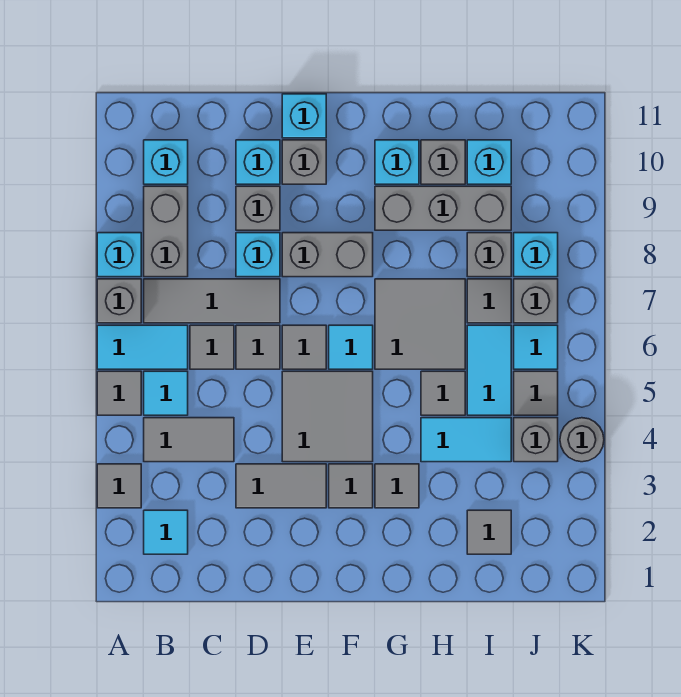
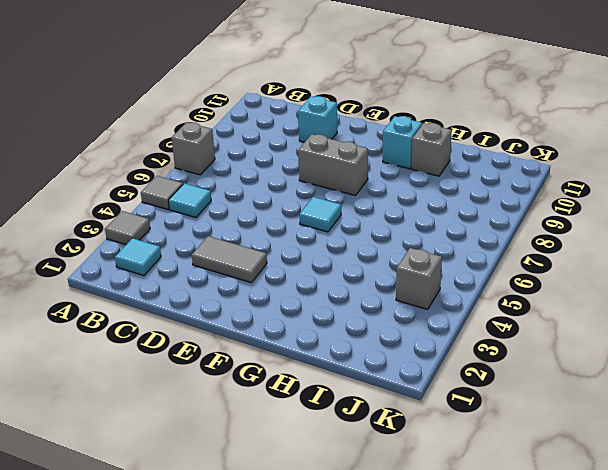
none -> cyan tile A6:B6 level 1
none -> cyan brick A8 level 1
none -> grey tile B4:C4 level 1
none -> grey tile B7:D7 level 1

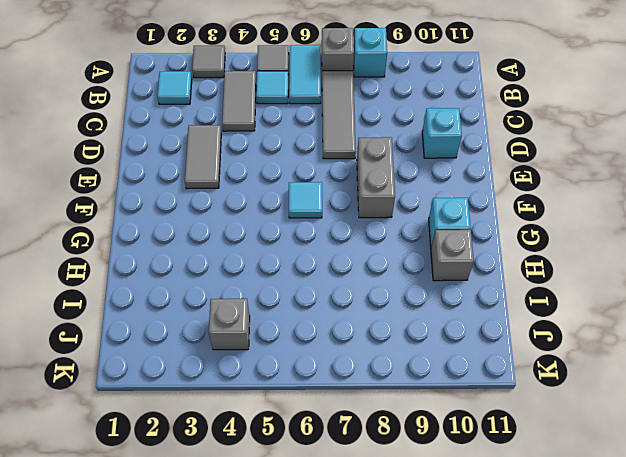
none -> grey brick B8:B9 level 1
none -> cyan brick B10 level 1
none -> grey tile C6 level 1
none -> grey tile D6 level 1

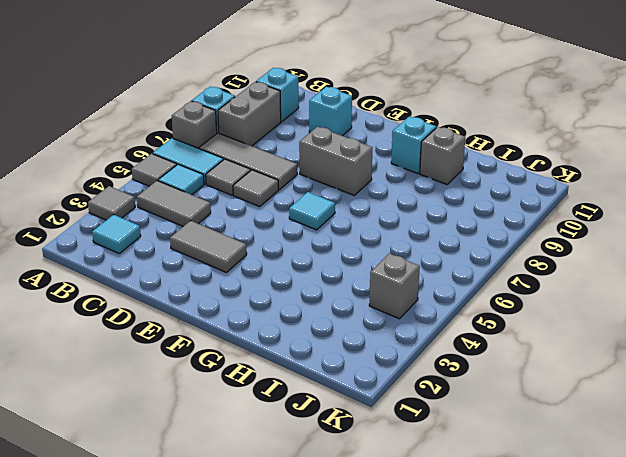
none -> cyan brick D8 level 1
none -> grey brick D9 level 1
none -> grey tile E4:F5 level 1
none -> grey tile E6 level 1

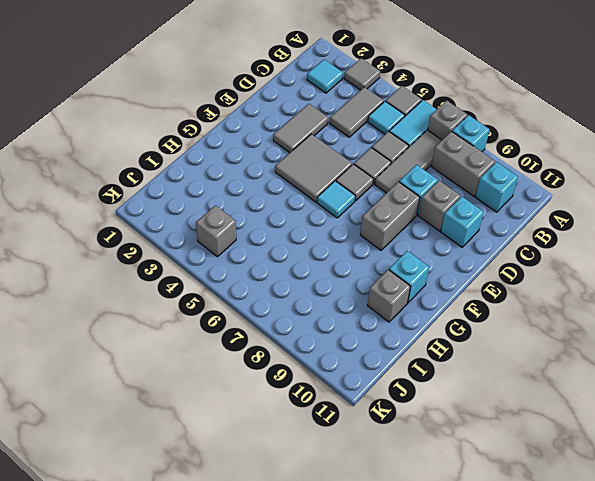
none -> grey brick E10 level 1
none -> cyan brick E11 level 1
none -> grey tile F3 level 1
none -> grey tile G3 level 1

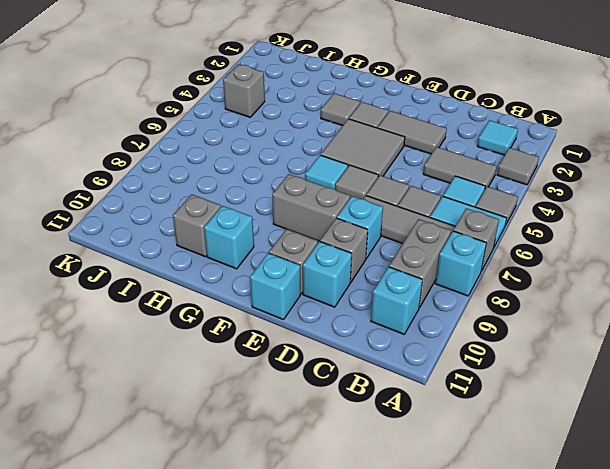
none -> grey tile G6:H7 level 1
none -> grey brick G9:I9 level 1
none -> cyan tile H4:I4 level 1
none -> grey tile H5 level 1

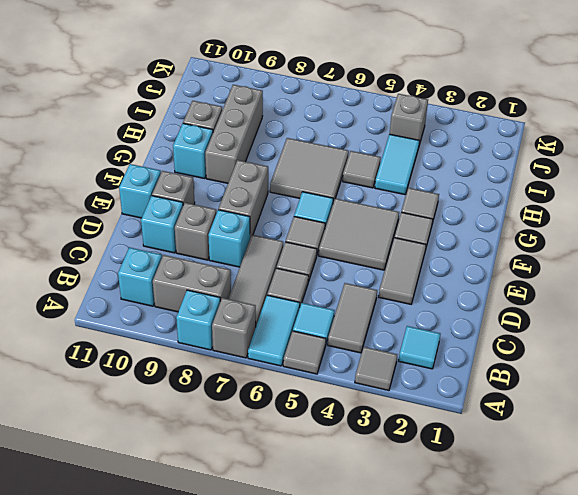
none -> grey tile I2 level 1
none -> cyan tile I5:I6 level 1
none -> grey tile I7 level 1
none -> grey brick I8 level 1

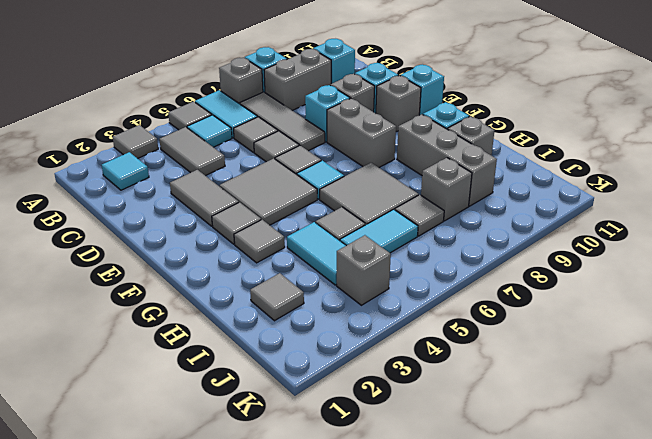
none -> cyan brick I10 level 1
none -> grey tile J5 level 1
none -> cyan tile J6 level 1
none -> grey brick J7 level 1

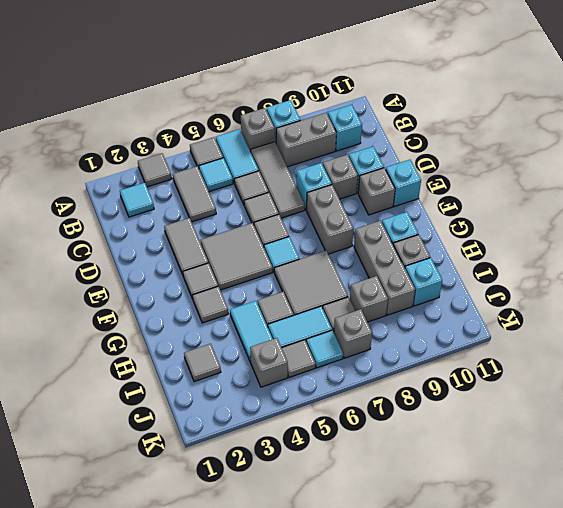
none -> cyan brick J8 level 1
none -> grey round brick K4 level 1

